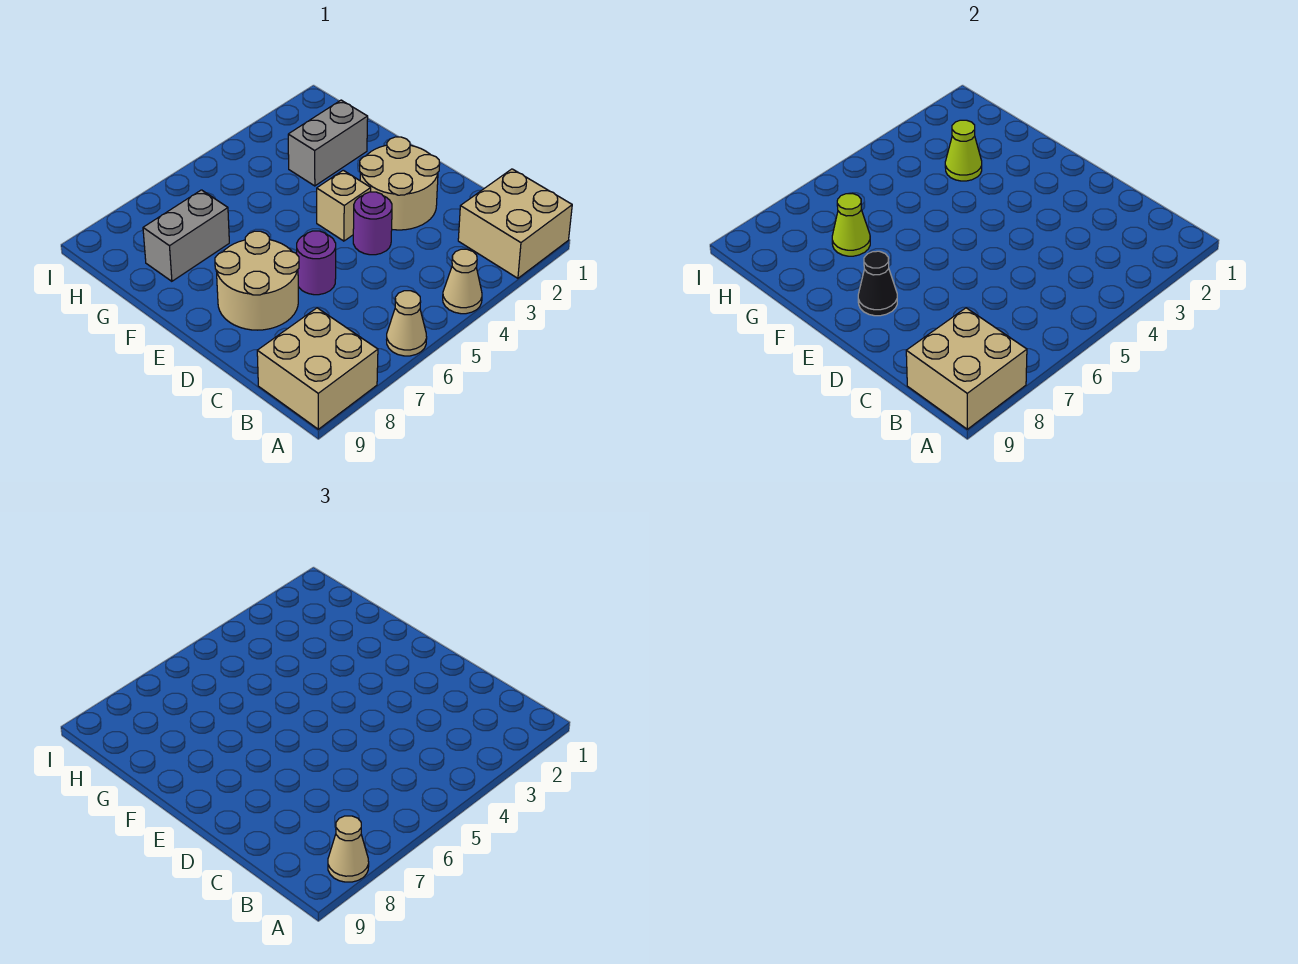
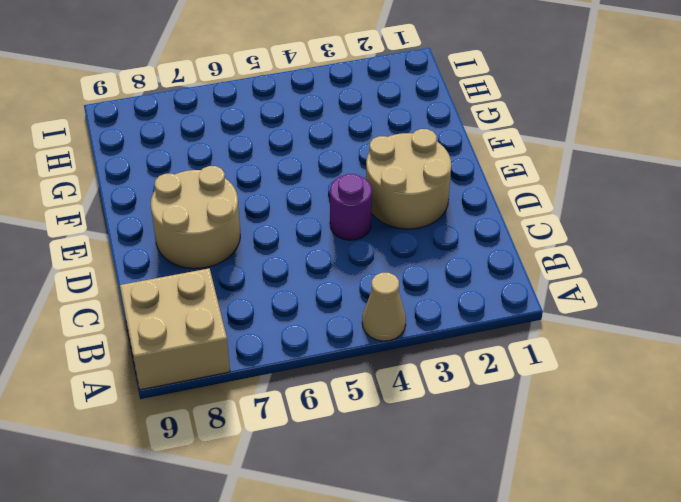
none -> tan brick A1:B2 level 1
none -> tan cone A6 level 1
none -> purple round brick D6 level 1

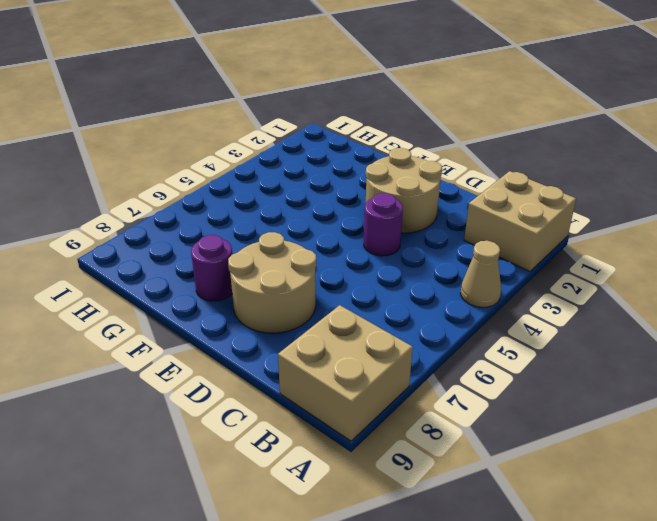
purple round brick F8 level 1 -> purple round brick D6 level 1
none -> tan cone A6 level 1
none -> tan brick E4 level 1
none -> grey brick G2:G3 level 1

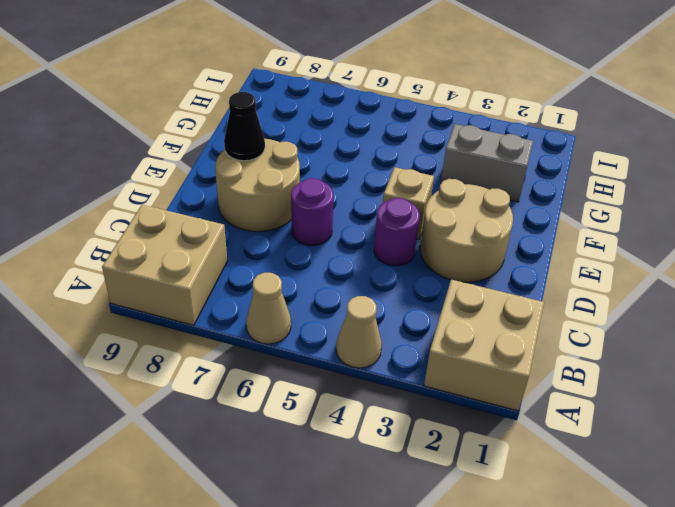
none -> grey brick G7:G8 level 1
none -> tan brick A8:B9 level 2
none -> lime cone G3 level 2

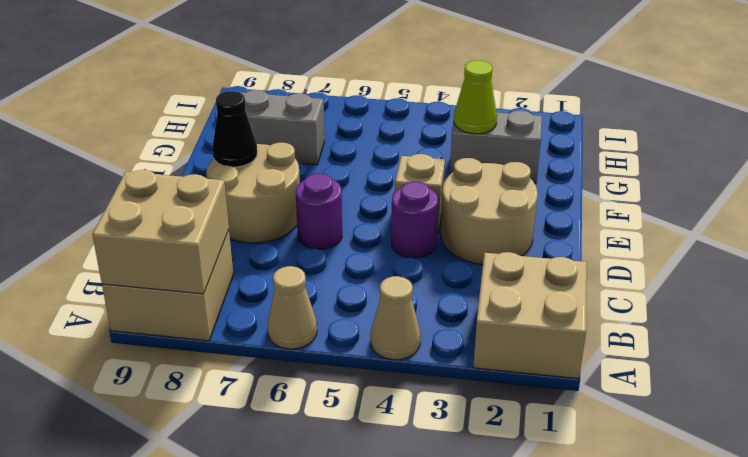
none -> lime cone G7 level 2
none -> tan cone A8 level 3

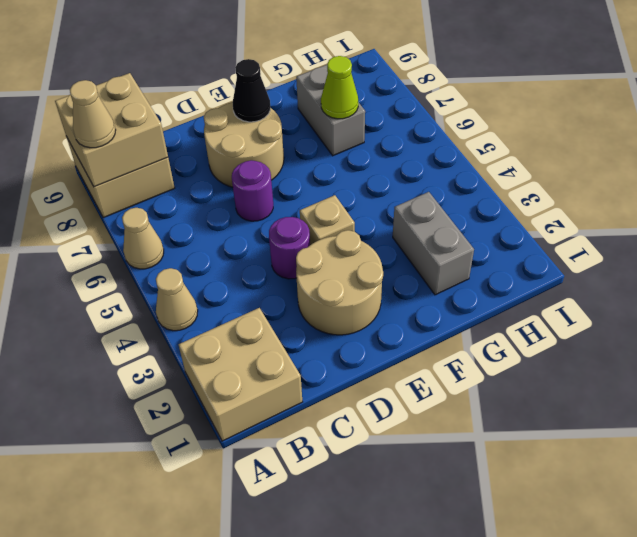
none -> lime cone G3 level 2

